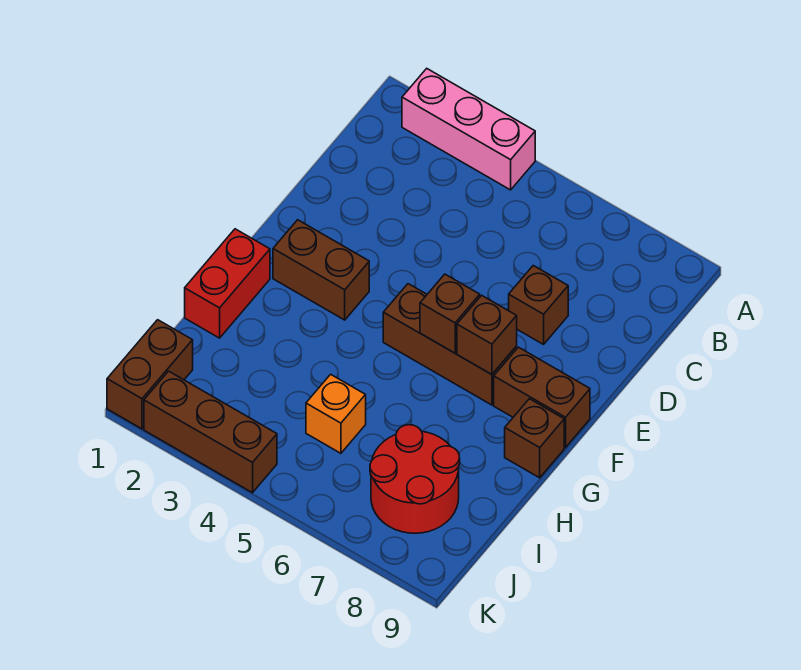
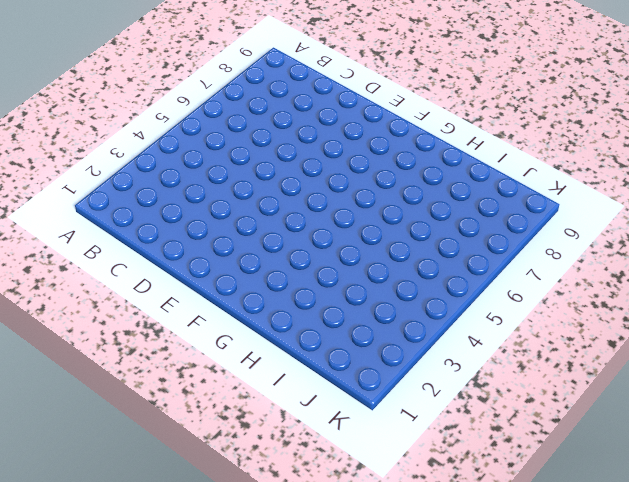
none -> pink brick A2:A4 level 1
none -> brown brick D7 level 1
none -> brown brick F2:F3 level 1

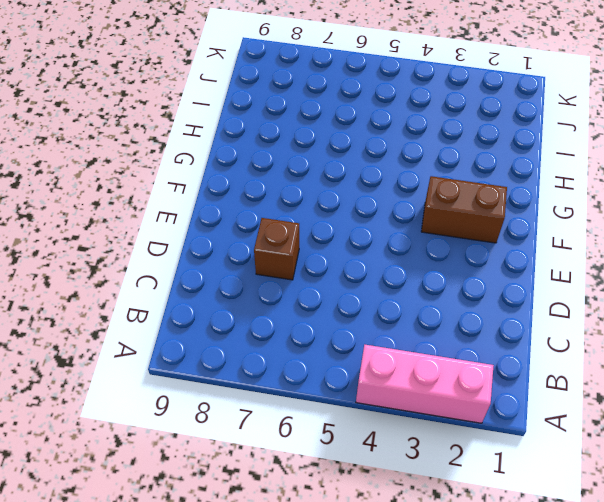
none -> brown brick F5:F7 level 1
none -> brown brick F8:F9 level 1
none -> red brick G1:H1 level 1

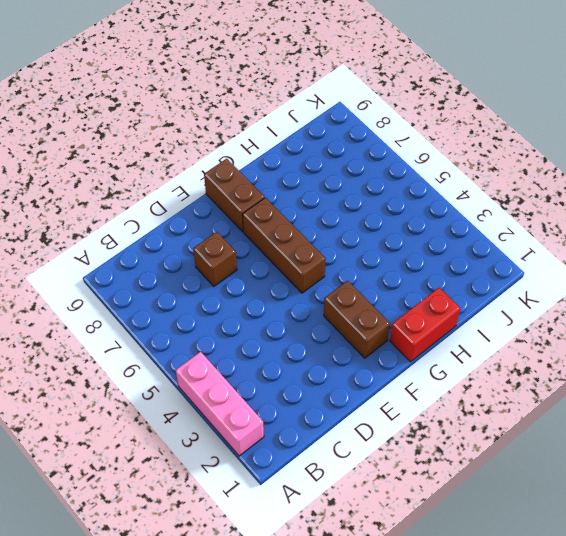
none -> brown brick G9 level 1
none -> orange brick I5 level 1
none -> red round brick I7:J8 level 1

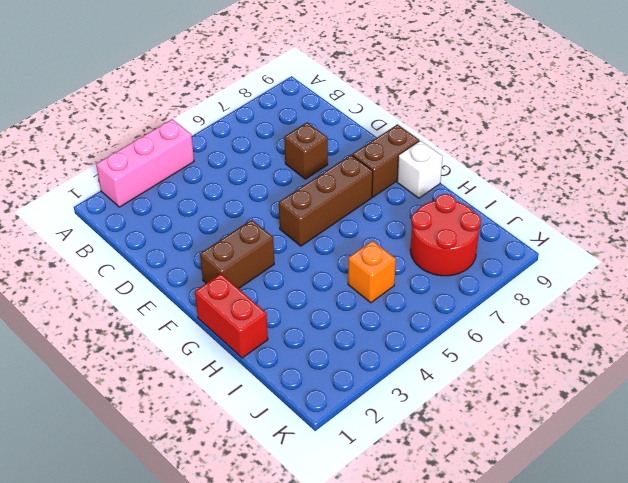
white brick G9 level 1 -> brown brick G9 level 1
none -> brown brick J1:K1 level 1
none -> brown brick K2:K4 level 1
none -> brown brick F6 level 2

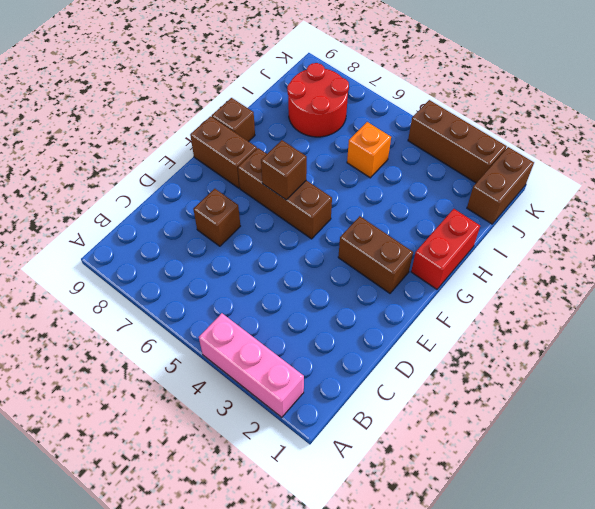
none -> brown brick F7 level 2

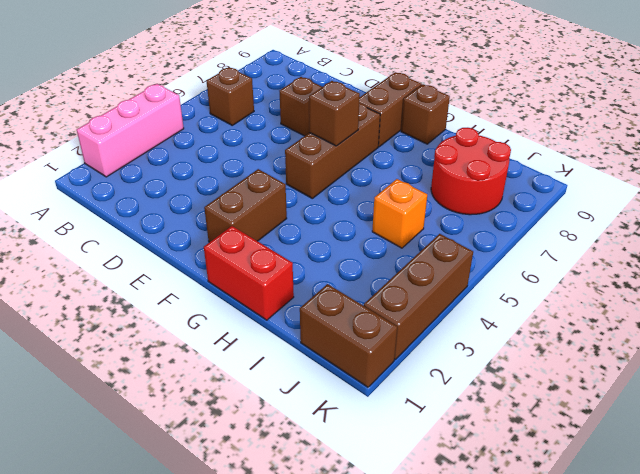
brown brick B6 level 1 -> brown brick F7 level 2

